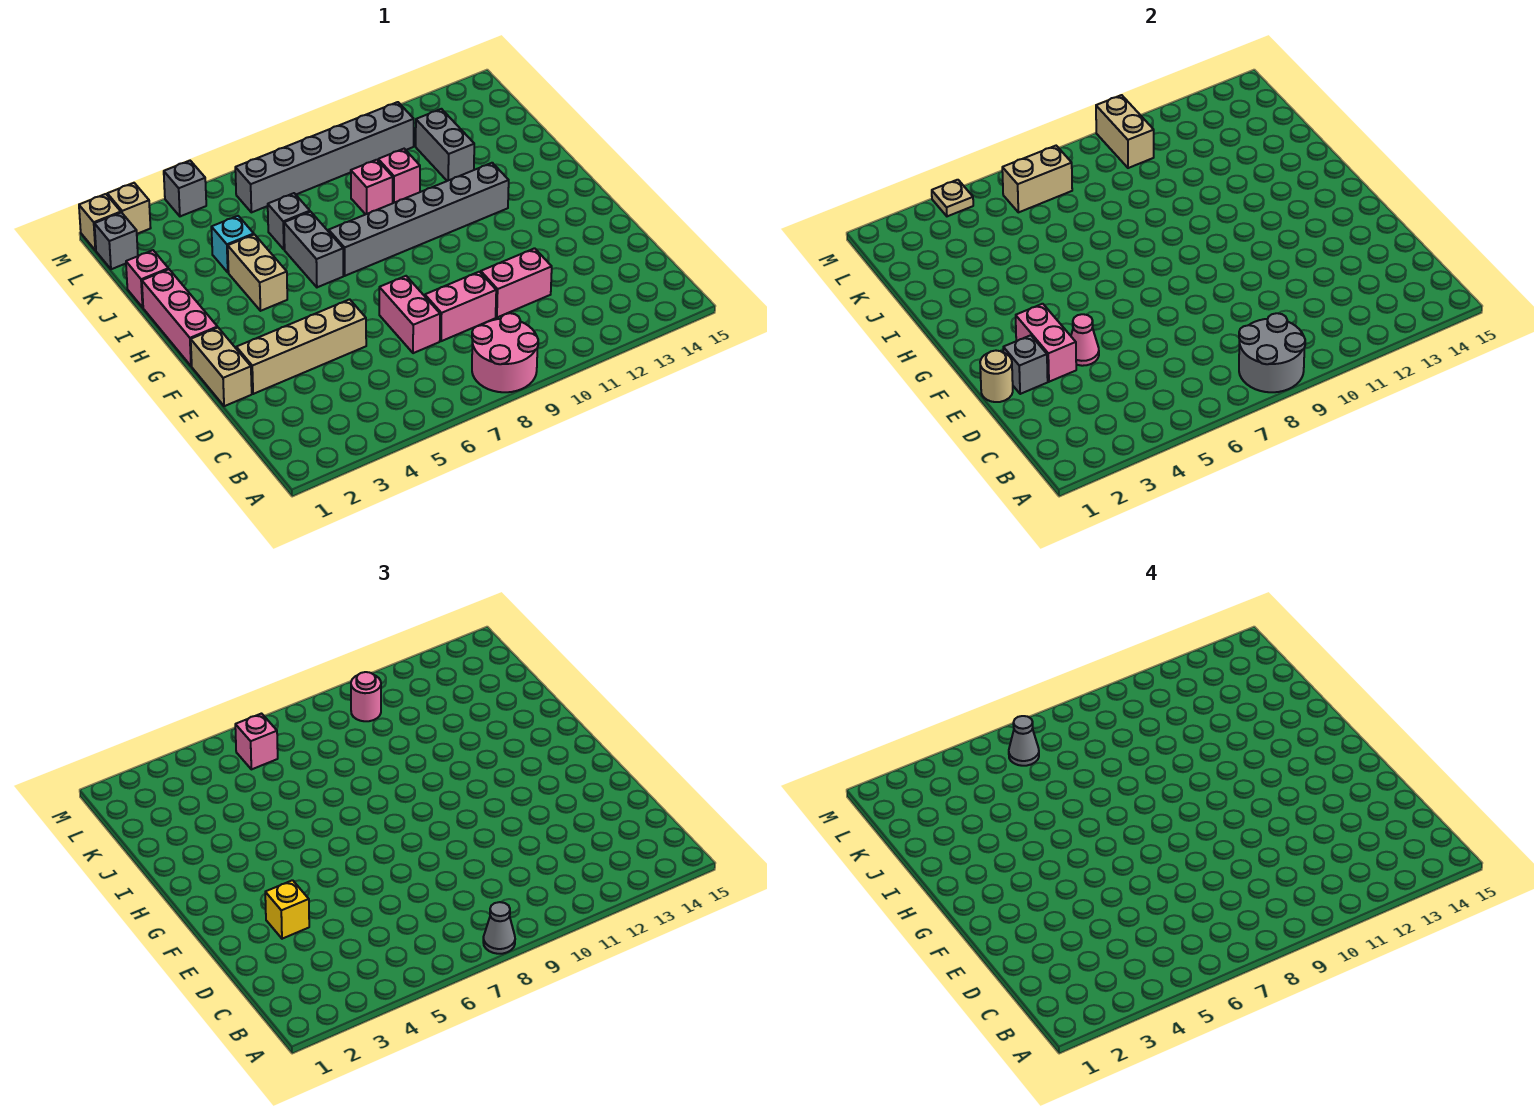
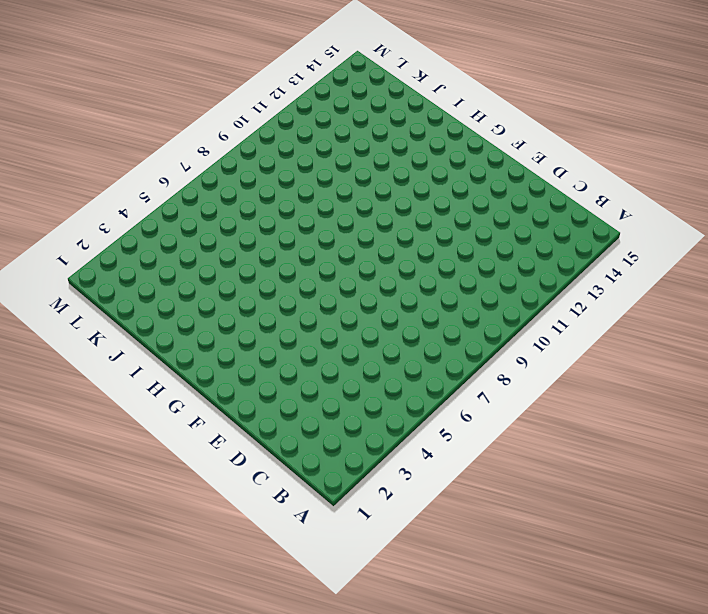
none -> pink round brick A8:B9 level 1
none -> pink brick D7:E7 level 1
none -> pink brick D8:D9 level 1
none -> pink brick D10:D11 level 1

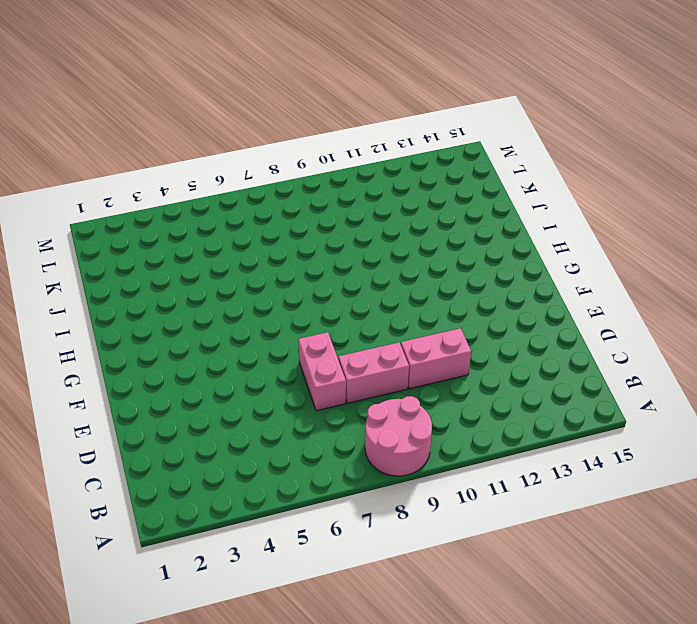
none -> tan brick E1:F1 level 1
none -> tan brick E2:E5 level 1
none -> pink brick G1:I1 level 1
none -> tan brick H4:I4 level 1

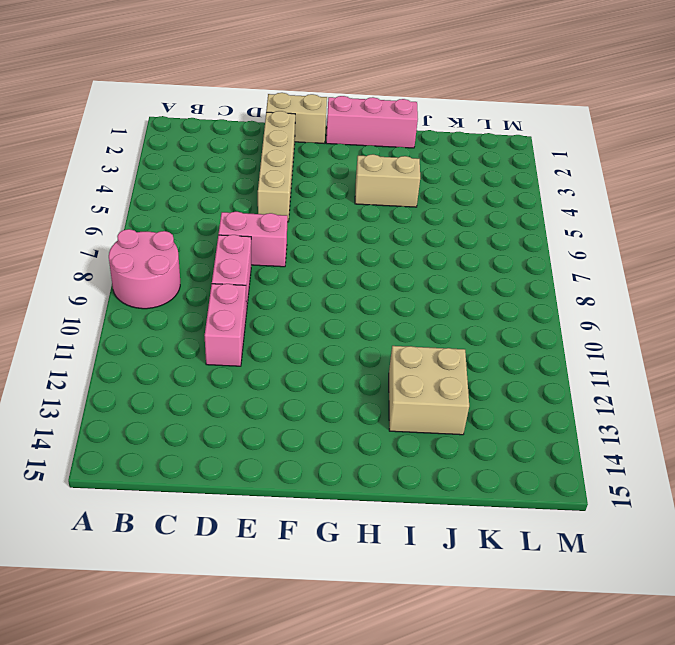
tan brick I12:J13 level 1 -> grey brick J12:K12 level 1
none -> grey brick H6:I6 level 1
none -> grey brick H7:H12 level 1
none -> pink brick J1 level 1
none -> cyan brick J4 level 1

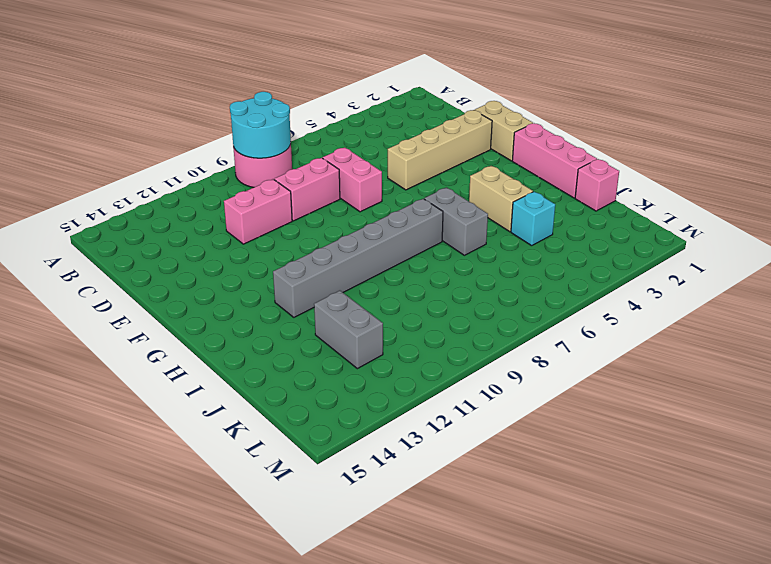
cyan round brick A8:B9 level 2 -> grey round brick A8:B9 level 2
none -> grey brick J6 level 1
none -> pink brick J9 level 1
none -> pink brick J10 level 1
none -> grey brick L1 level 1

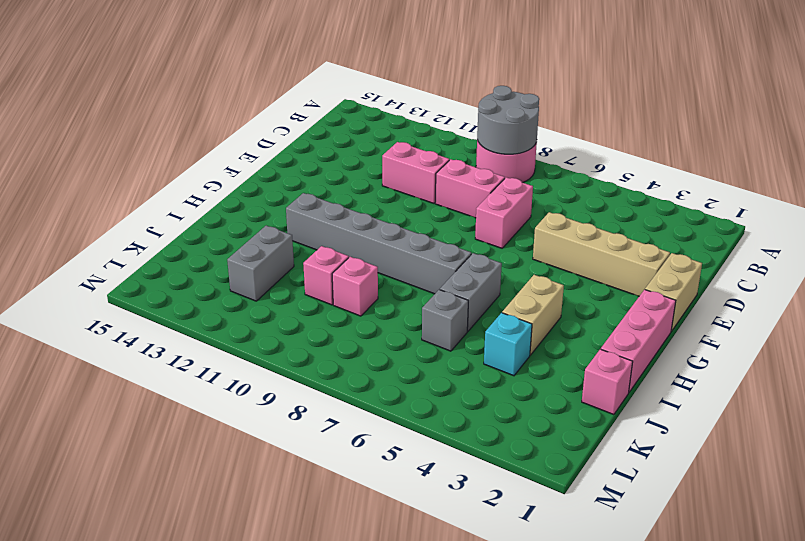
none -> grey brick L1 level 1
none -> grey brick L6:L11 level 1
none -> tan brick M1 level 1
none -> tan brick M2 level 1

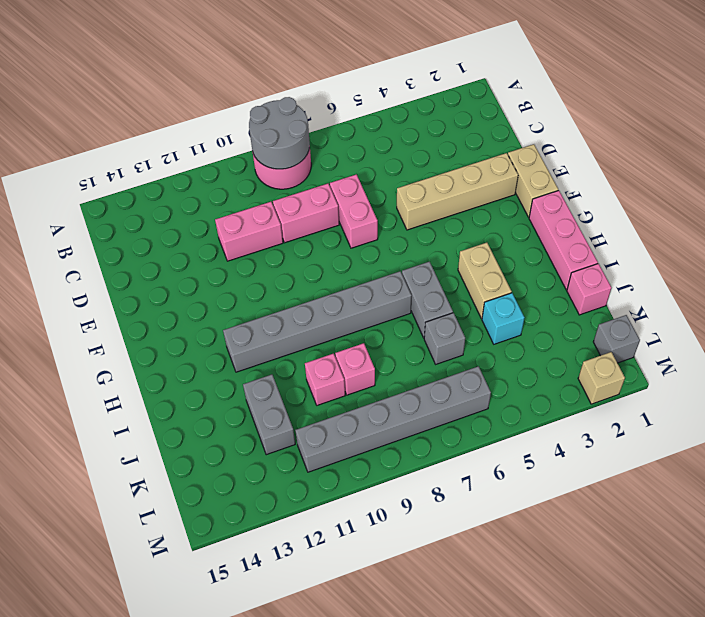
none -> tan brick M1 level 1
none -> grey brick M4 level 1
none -> tan round brick E1 level 2
none -> grey brick E2 level 2

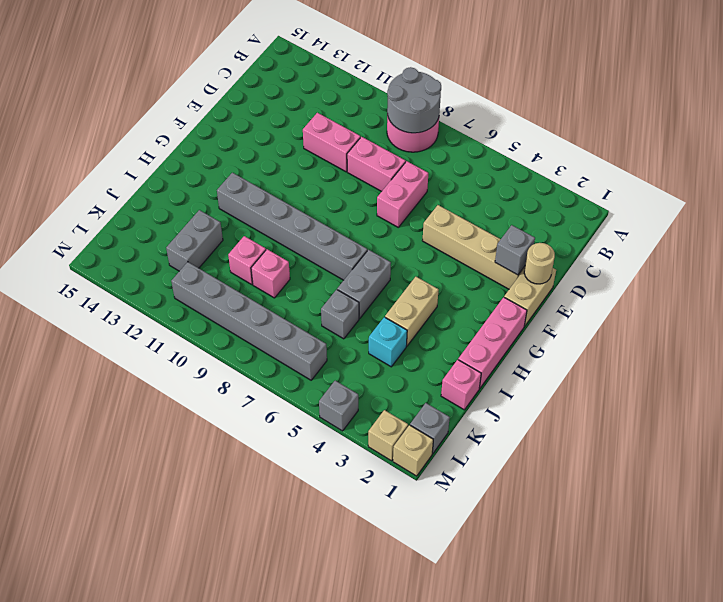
none -> pink brick E3:F3 level 2
none -> pink cone E4 level 2
none -> tan brick L6:L7 level 2
none -> tan brick L10:M10 level 2

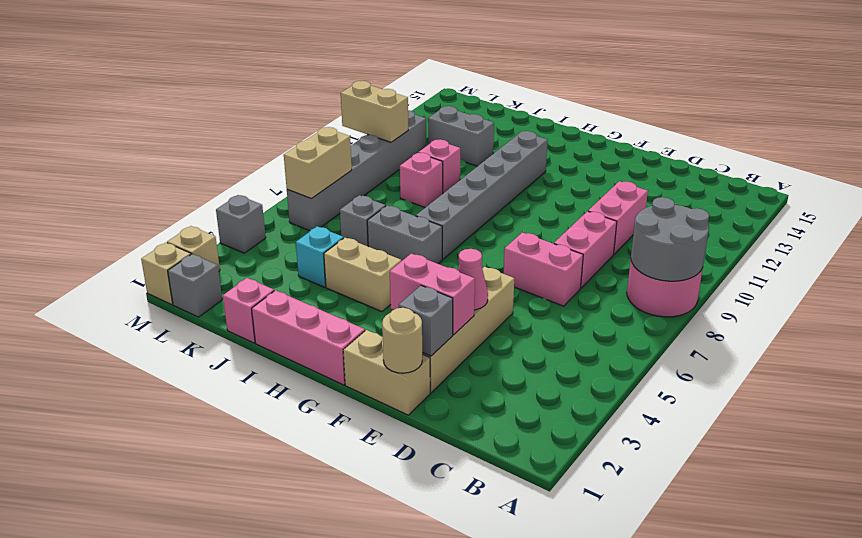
none -> tan plate M4 level 2
none -> grey cone A8 level 3
none -> yellow brick E3 level 3
none -> pink brick L6 level 3

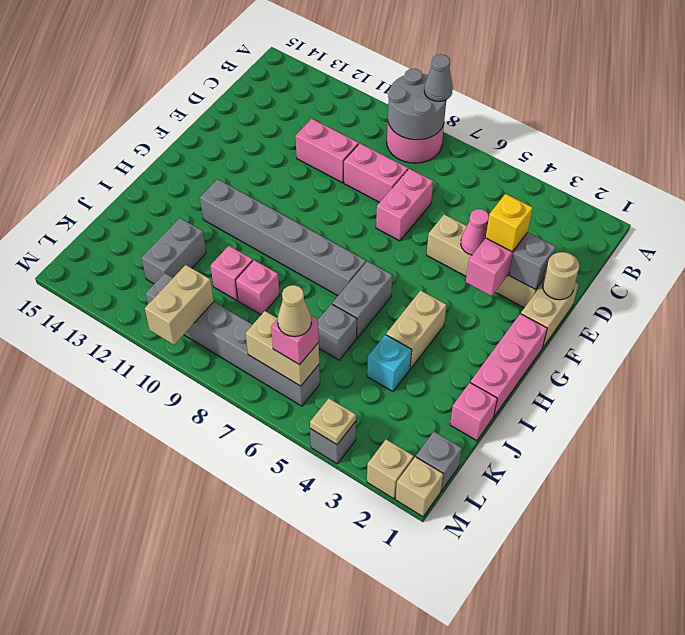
tan cone L6 level 4 -> grey cone L6 level 4
none -> pink round brick L10 level 3

